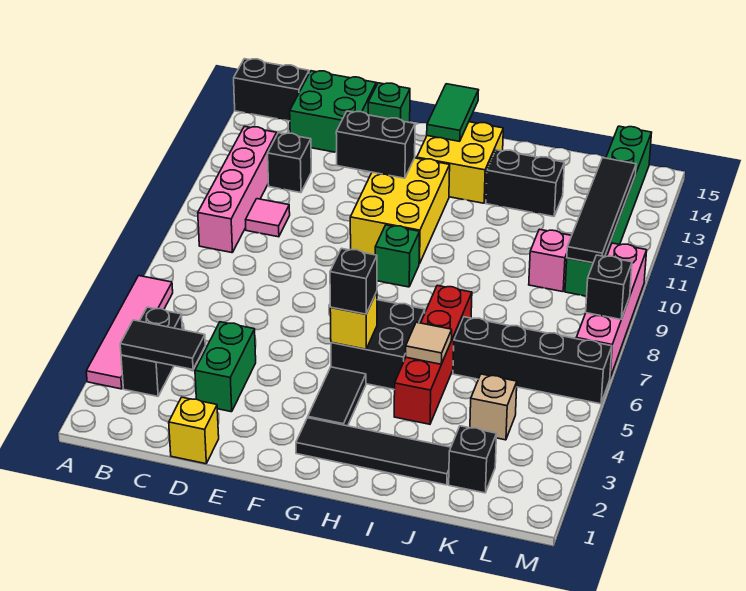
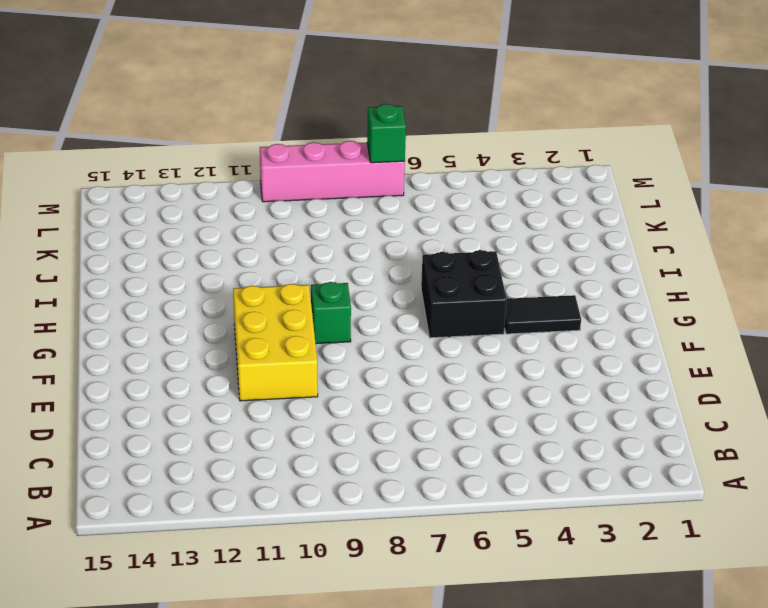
yellow brick E10:G11 level 1 -> yellow brick F10:G12 level 1
green brick M7 level 2 -> green brick E15 level 1
none -> pink tile A3:A6 level 1
none -> black brick A15:B15 level 1
none -> black brick B3:B4 level 1
none -> pink brick B9:B12 level 1

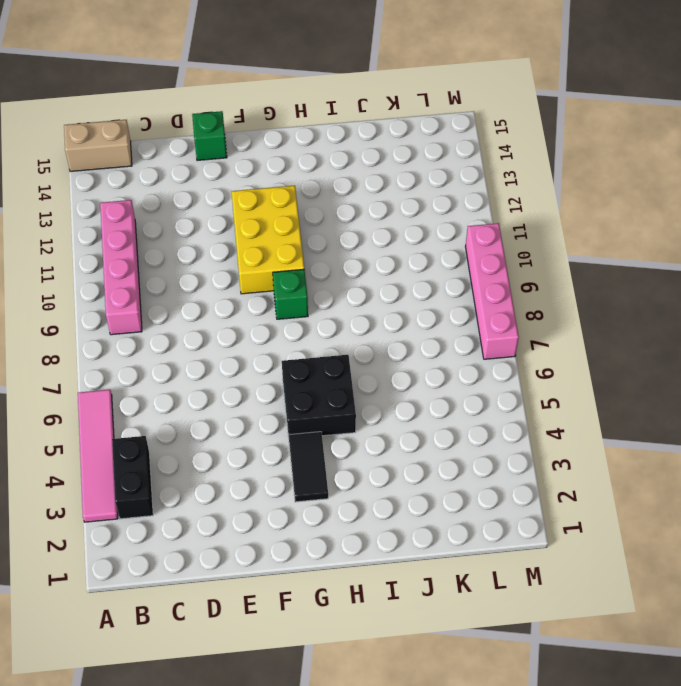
tan brick A15:B15 level 1 -> black brick A15:B15 level 1
none -> pink tile C10 level 1
none -> black brick C12 level 1
none -> green brick C14:D15 level 1
none -> yellow brick D1 level 1

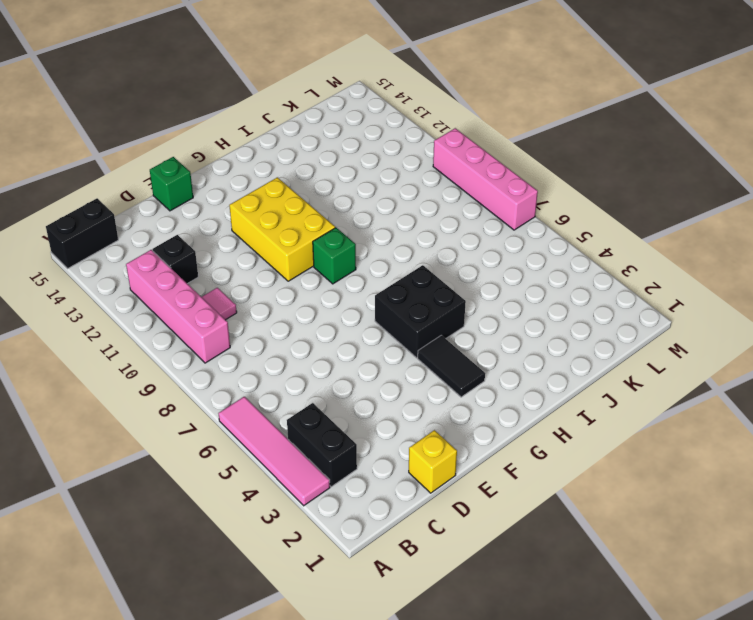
none -> green brick C14:D15 level 1
none -> green brick D3:D4 level 1
none -> black tile G2:J2 level 1
none -> yellow brick G13:H14 level 1

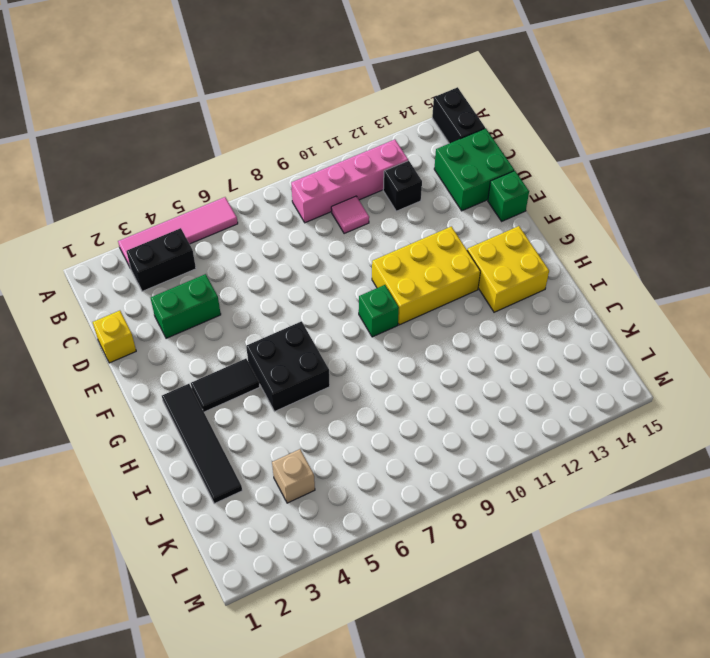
none -> red brick I4:I7 level 1
none -> black brick I13:J13 level 1
none -> black brick J6:M6 level 1
none -> black brick K2 level 1

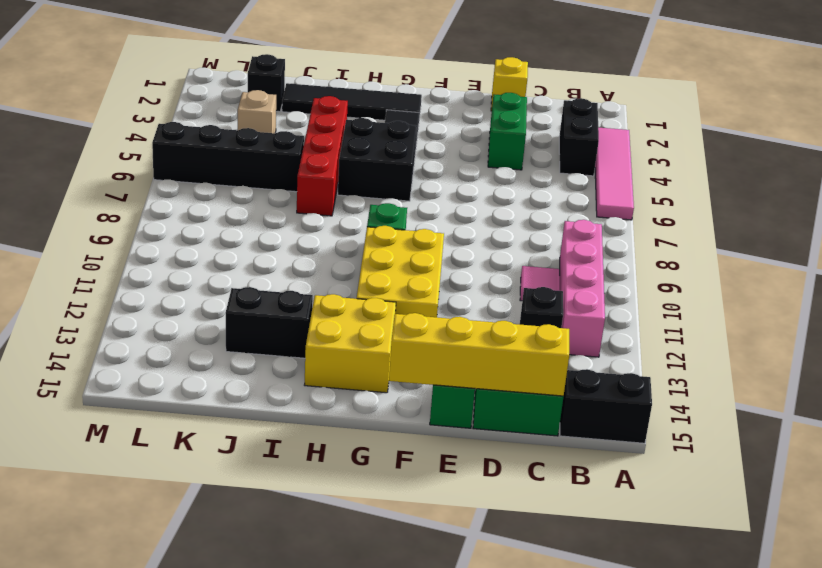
yellow brick C15:F15 level 2 -> none
none -> pink brick K10 level 1
none -> green brick L10:L15 level 1
none -> pink brick M7:M10 level 1
none -> black tile B3:C3 level 2

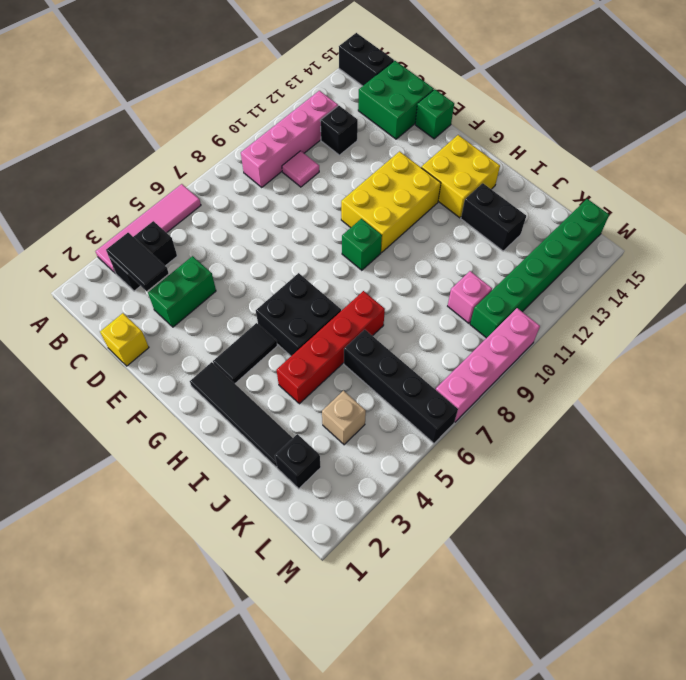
none -> black brick E12:F12 level 2
none -> yellow brick G5 level 2
none -> green tile G14:G15 level 2
none -> tan tile I5 level 2

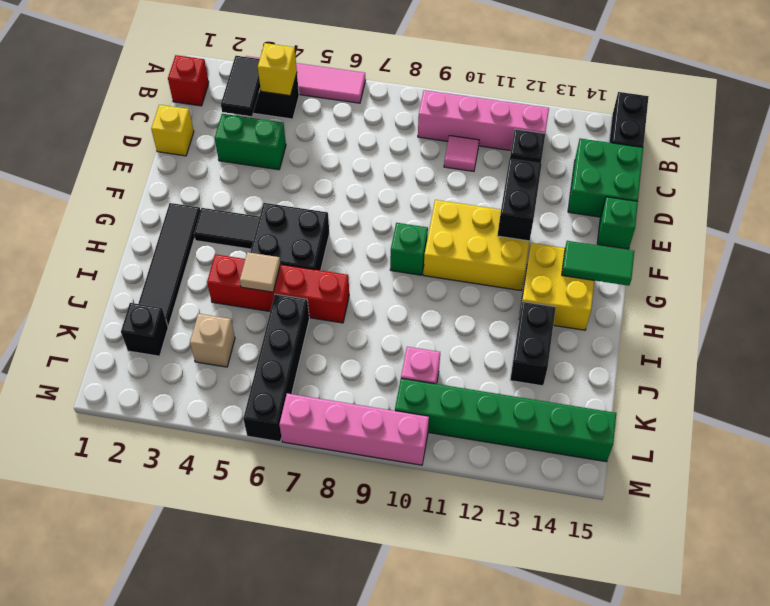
red brick B1 level 1 -> none
yellow brick B4 level 2 -> yellow brick G5 level 2
none -> black tile L10:L13 level 2
none -> black brick M8 level 2
none -> black brick G5 level 3

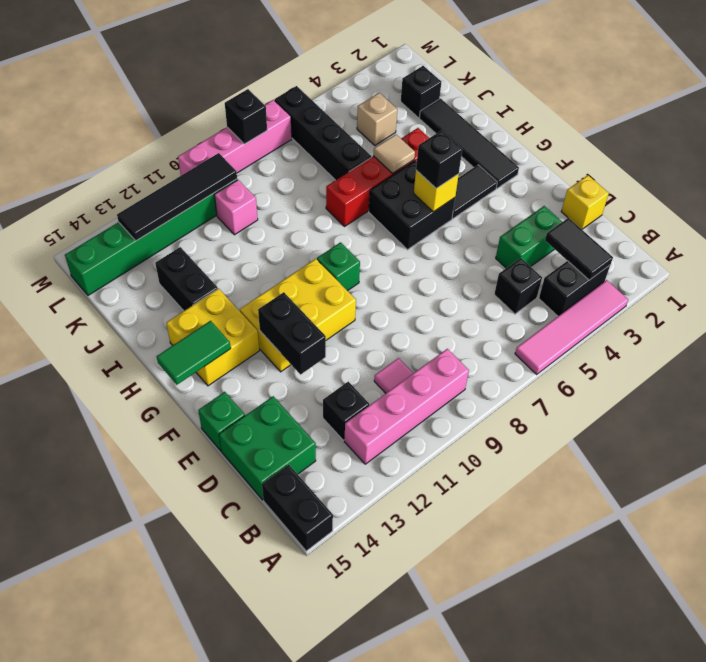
black brick C5 level 1 -> none

